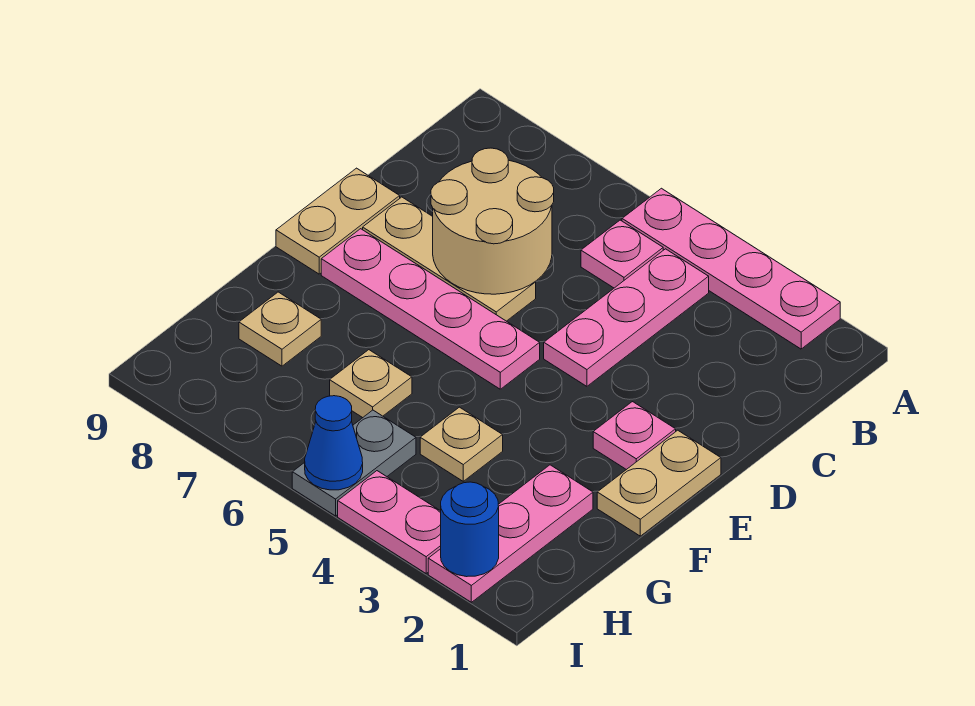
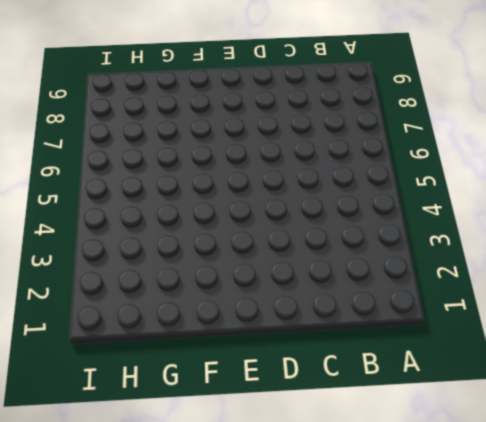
none -> pink plate A2:A5 level 1
none -> pink plate B4:D4 level 1
none -> pink plate B5 level 1

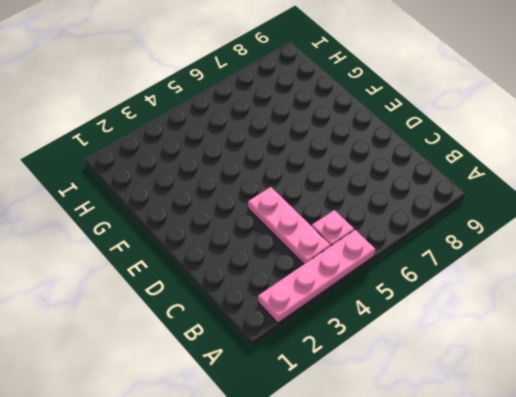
none -> tan plate D6:D8 level 1
none -> tan plate D9:E9 level 1
none -> tan plate E1:F1 level 1

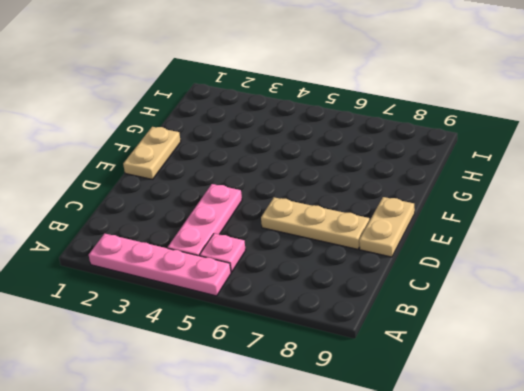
none -> pink plate E2 level 1
none -> pink plate E5:E8 level 1
none -> pink plate G2:I2 level 1

